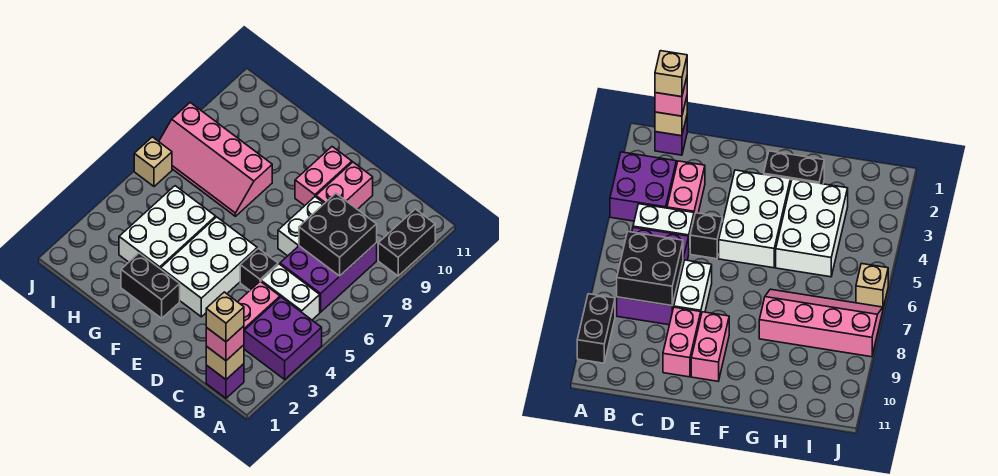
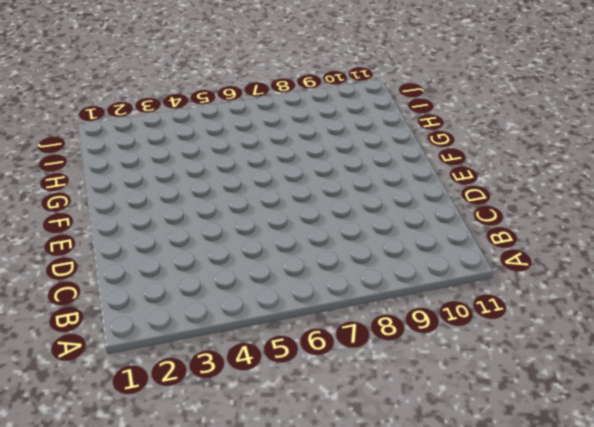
none -> purple brick A3:B4 level 1
none -> black brick A9:A10 level 1
none -> purple brick B1 level 1

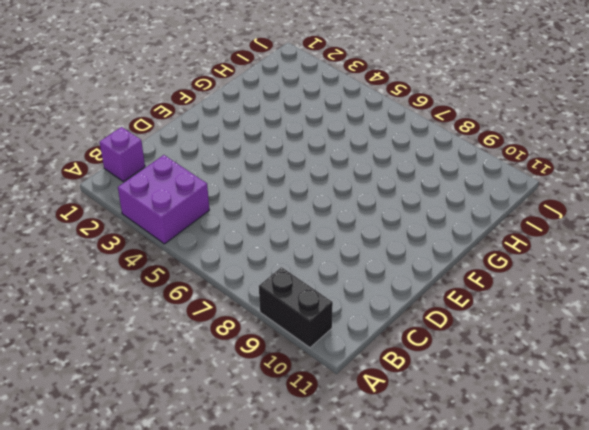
none -> white brick B5:C5 level 1
none -> purple brick B6:C8 level 1
none -> pink brick C3:C4 level 1

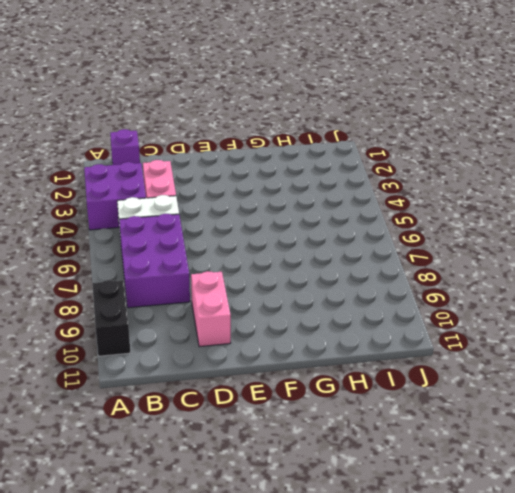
none -> black brick D5 level 1
none -> white brick D7:D8 level 1
none -> white brick E3:F5 level 1

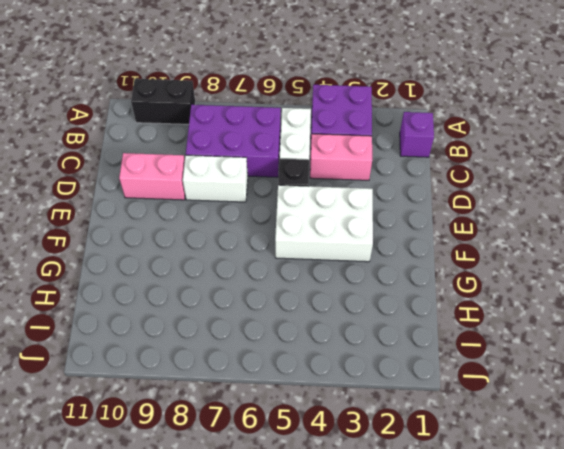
none -> pink brick E9:E10 level 1
none -> black brick F2:G2 level 1
none -> white brick G3:H5 level 1

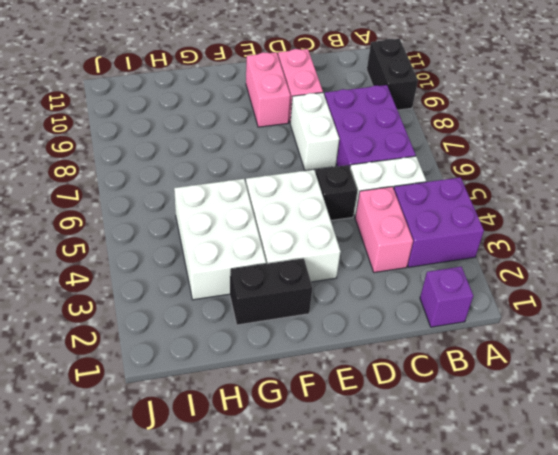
none -> pink slope G7:J8 level 1 top 8
none -> tan brick J6 level 1
none -> tan brick B1 level 2

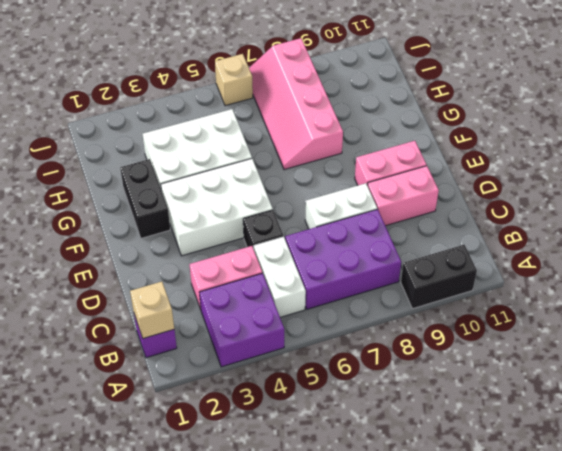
none -> black brick B7:C8 level 2
none -> pink brick B1 level 3
none -> tan brick B1 level 4

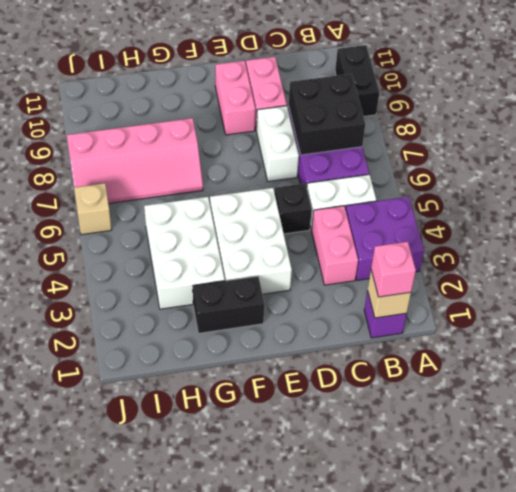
none -> tan brick B1 level 4

